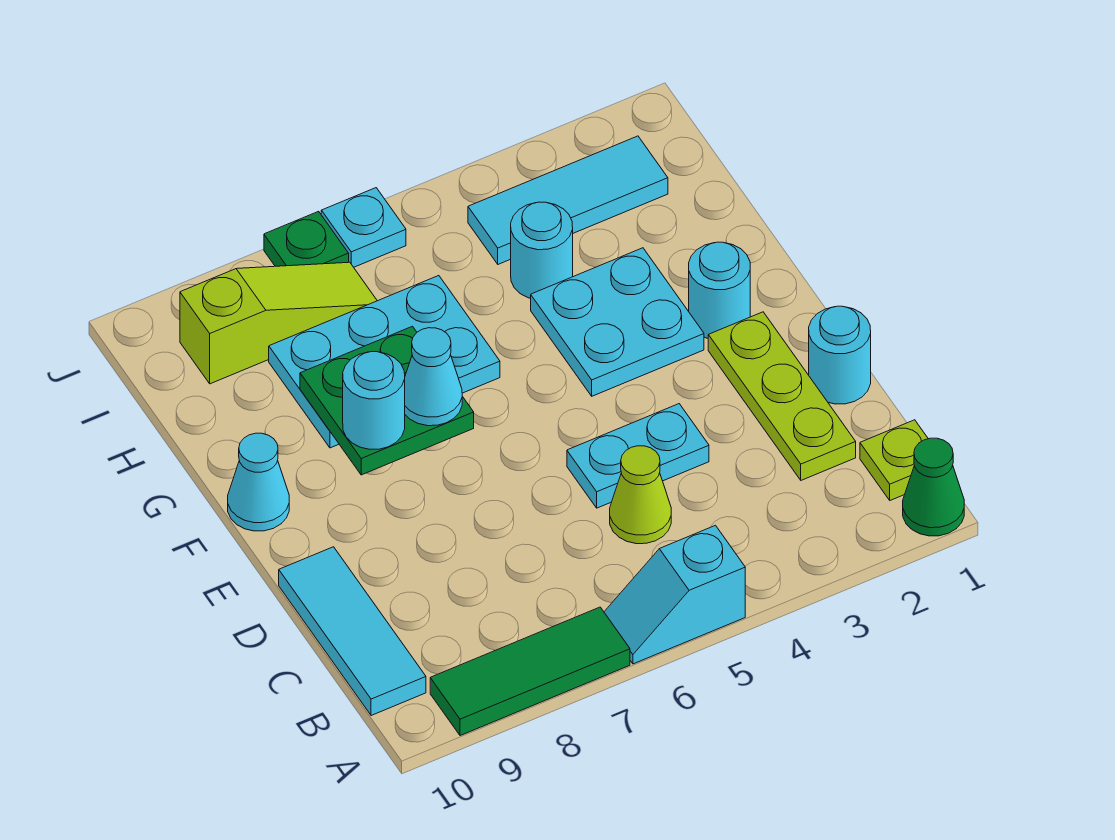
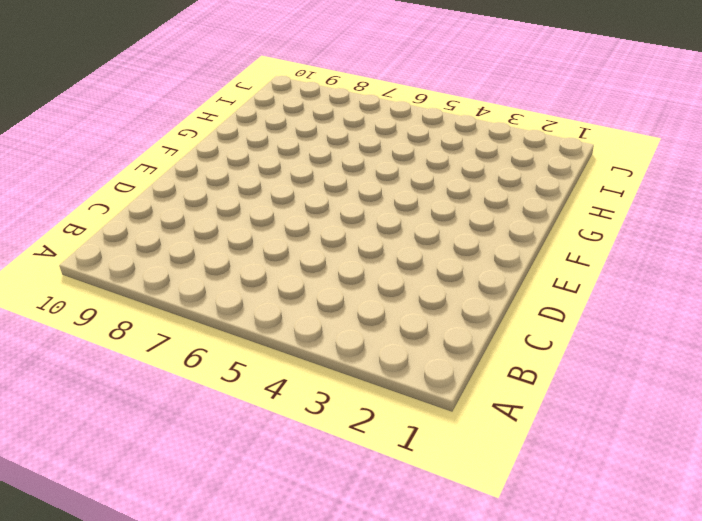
none -> green cone A1 level 1
none -> cyan slope A5:A6 level 1 top 5
none -> green tile A7:A9 level 1

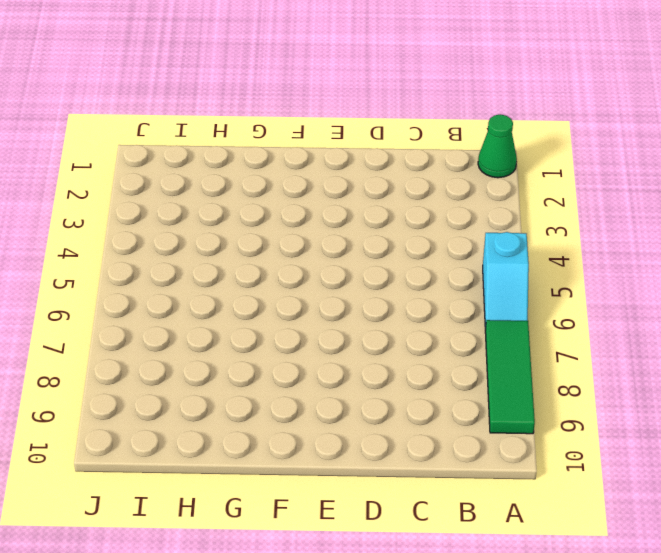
none -> lime plate B1 level 1
none -> cyan tile B10:D10 level 1
none -> lime plate C2:E2 level 1

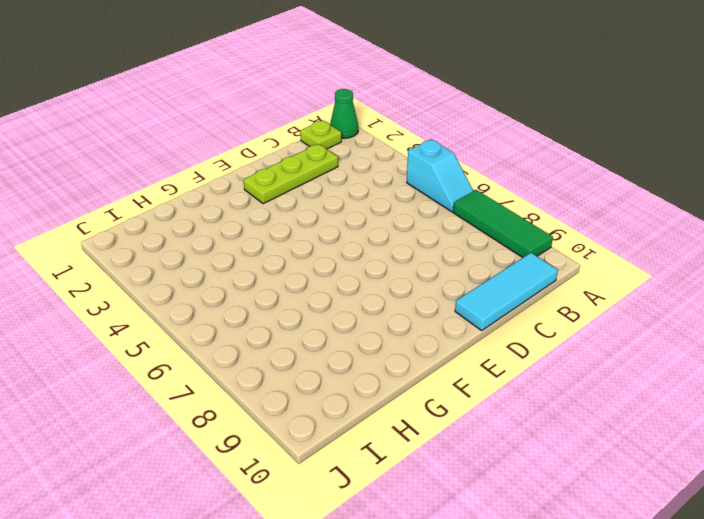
none -> lime cone C5 level 1
none -> cyan round brick D1 level 1
none -> cyan plate D4:D5 level 1

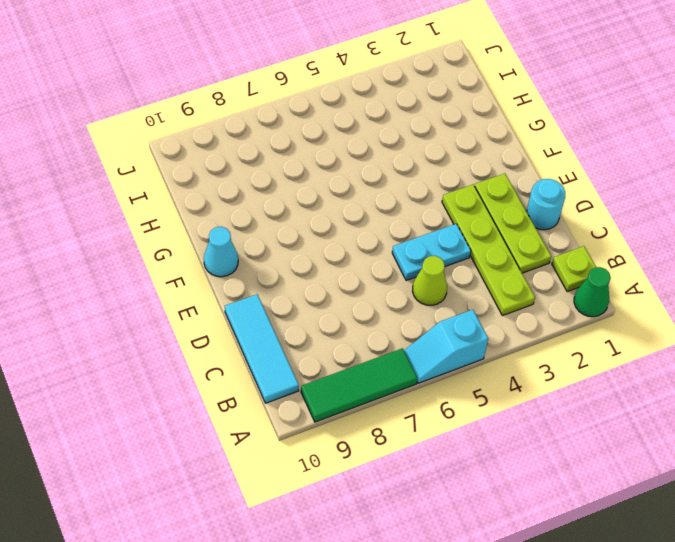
lime plate B3:E3 level 1 -> none
none -> cyan round brick F2 level 1
none -> cyan plate F3:G4 level 1
none -> cyan plate G6:H8 level 1

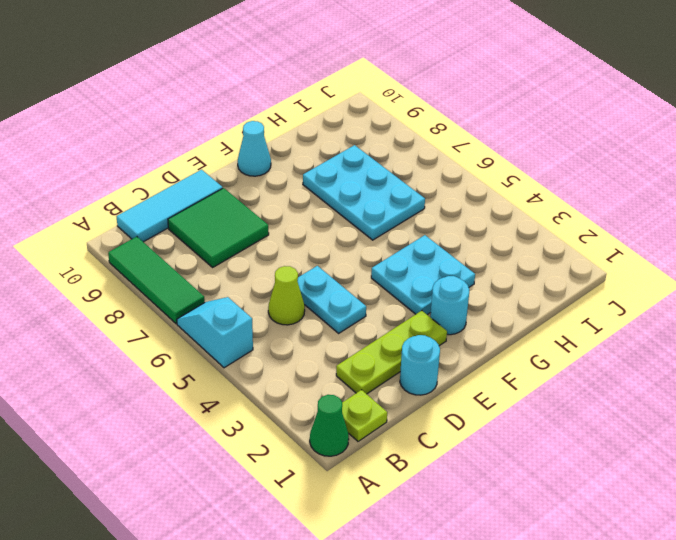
green tile C8:D9 level 1 -> none
none -> cyan round brick H4 level 1
none -> cyan tile I2:I4 level 1
none -> lime slope I7:I9 level 1 top 9

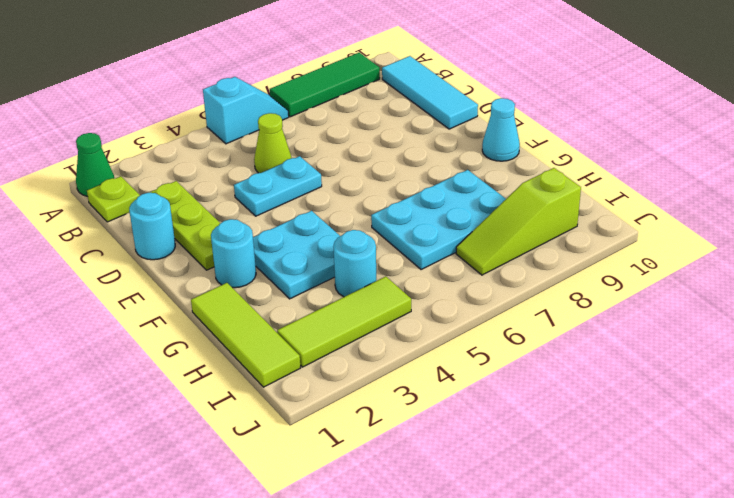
lime tile G1:I1 level 1 -> none
lime tile I2:I4 level 1 -> cyan tile I2:I4 level 1
none -> cyan plate J6 level 1
none -> green plate J7 level 1
none -> green plate F7:G8 level 2

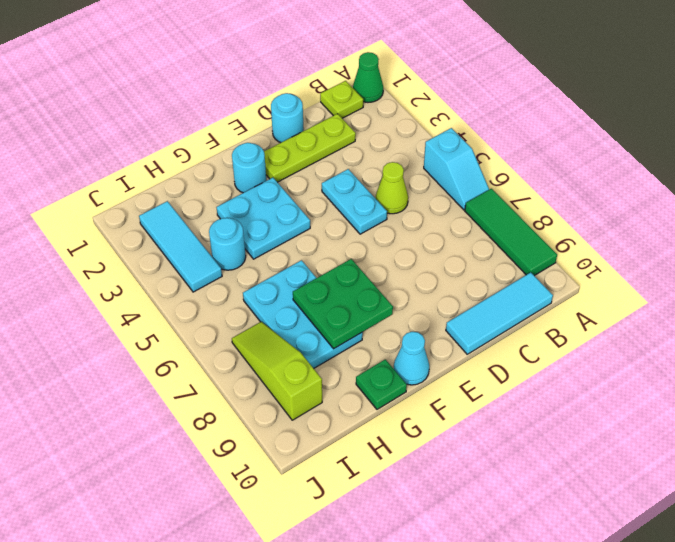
green plate G10 level 1 -> green plate J7 level 1
none -> cyan plate J6 level 1
none -> cyan cone F7 level 3
none -> cyan round brick F8 level 3

